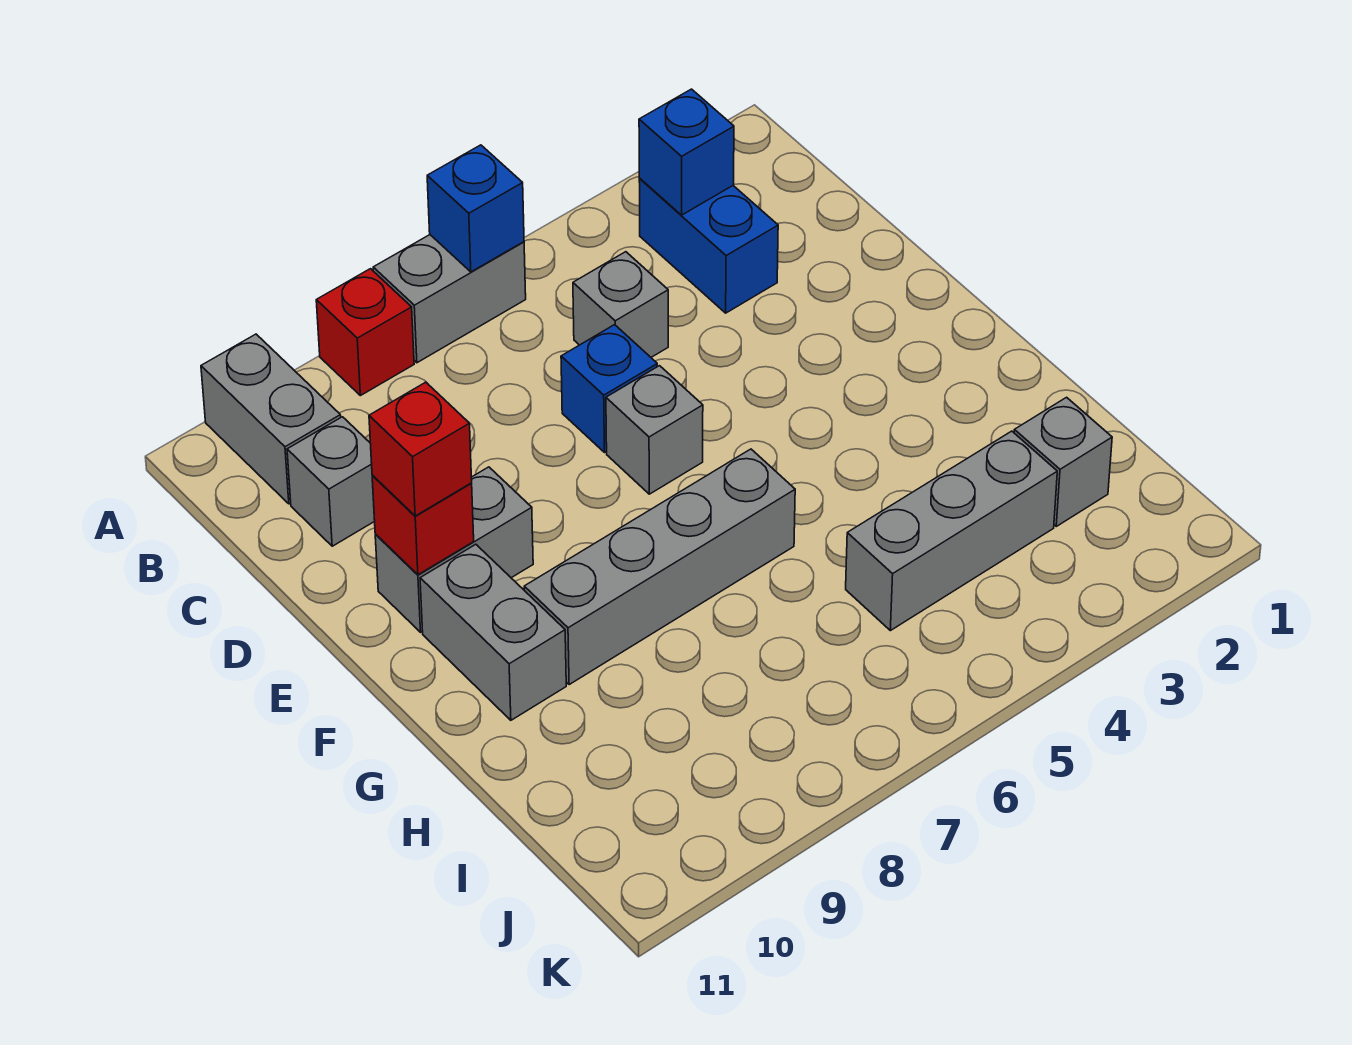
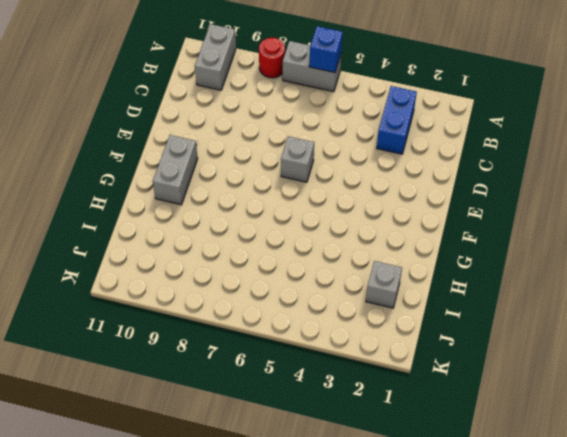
red round brick A8 level 1 -> red brick A8 level 1
none -> grey brick C5 level 1
none -> grey brick C10 level 1
none -> blue brick D6 level 1

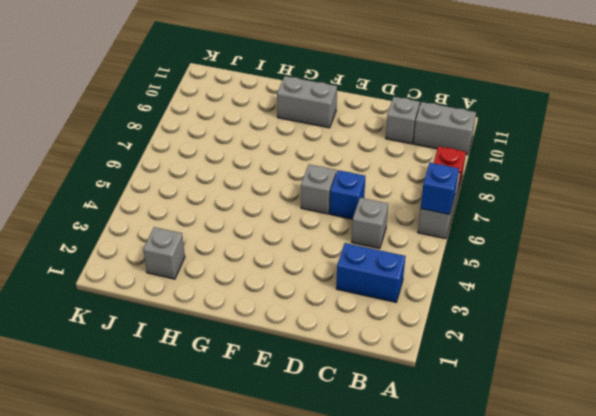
none -> grey brick E9:E10 level 1
none -> grey brick G6:G9 level 1
none -> grey brick I3:I5 level 1

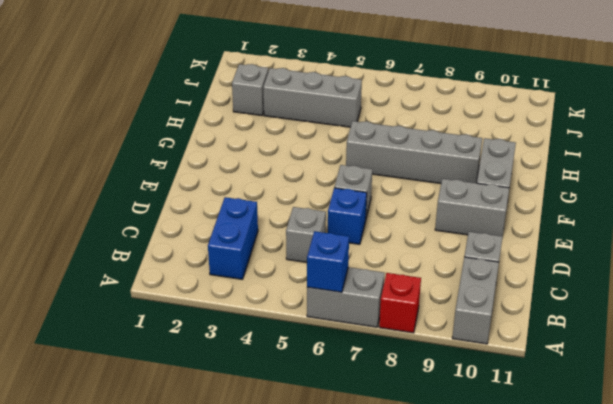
none -> blue brick B3 level 2
none -> red brick E10 level 2
none -> red brick E10 level 3

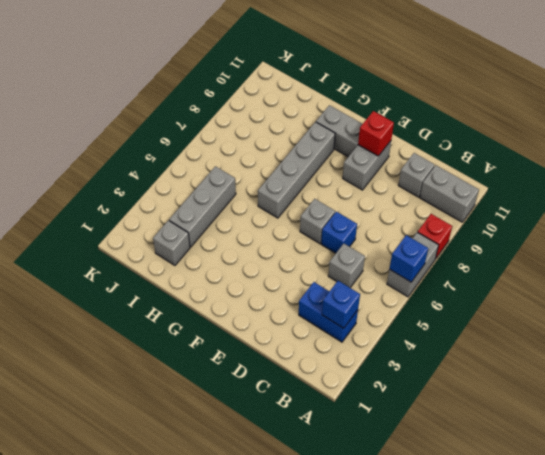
none -> red brick E10 level 3

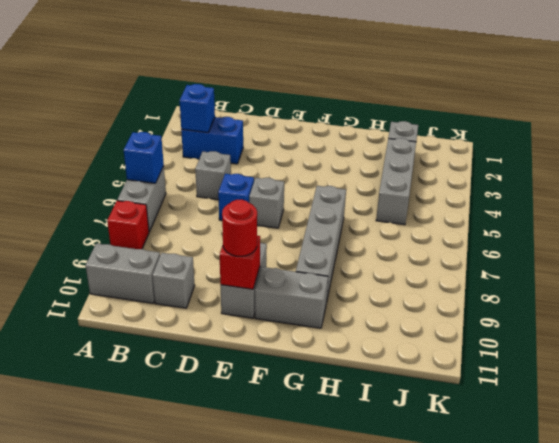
red round brick E10 level 3 -> red brick E10 level 3

